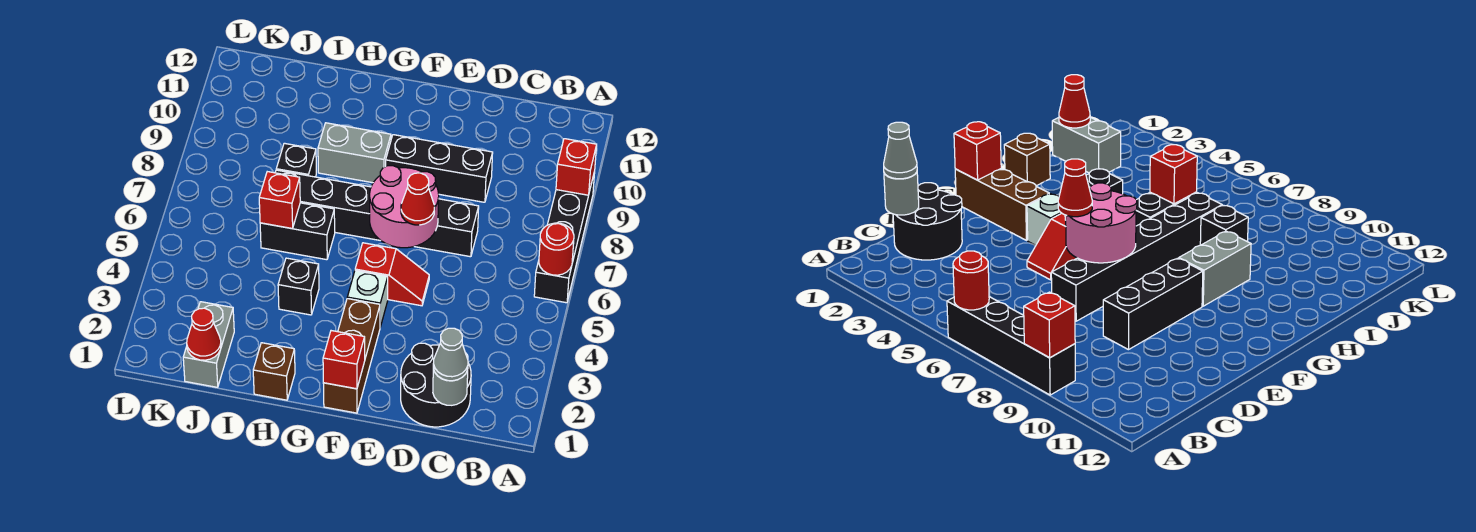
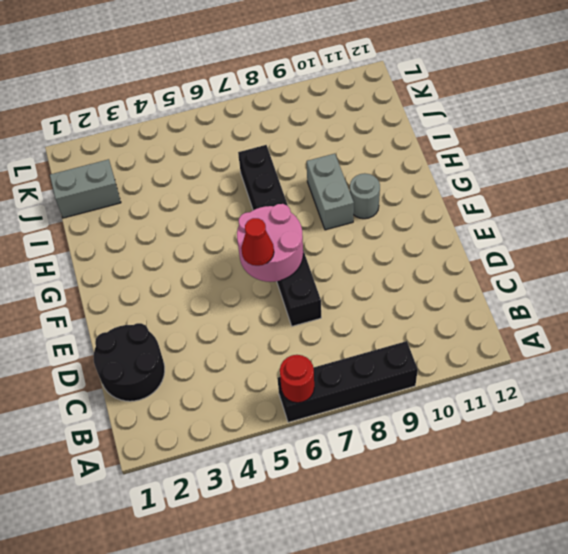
grey round brick G10 level 1 -> grey round brick C1 level 2
none -> black brick D9:F9 level 1
none -> red slope E5:F5 level 1 top F
none -> brown brick F1:F3 level 1

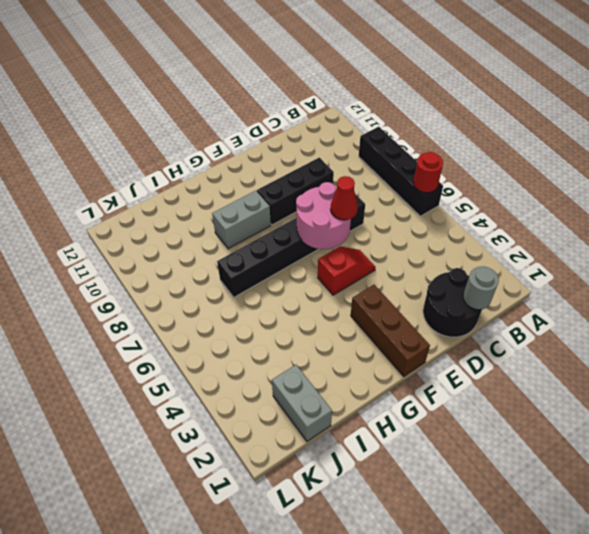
none -> white brick F4 level 1
none -> brown brick H1 level 1
none -> black brick H4 level 1

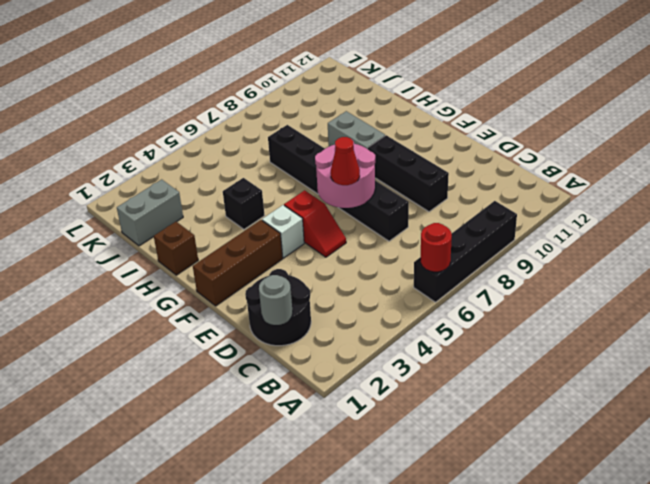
none -> black brick H6:I6 level 1
none -> black brick I8 level 1
none -> red brick A9 level 2

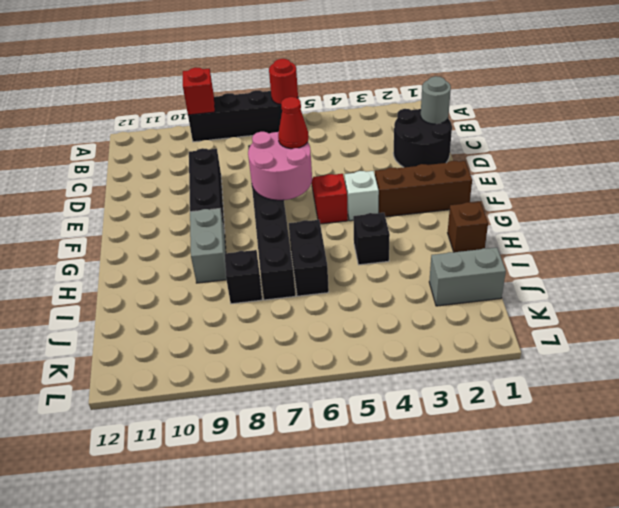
none -> red brick F1 level 2
none -> red brick I6 level 2
none -> red cone J1 level 2

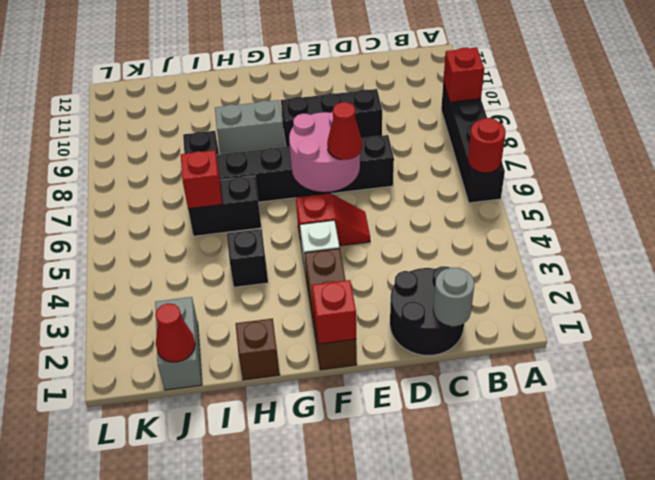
none -> grey cone C1 level 3

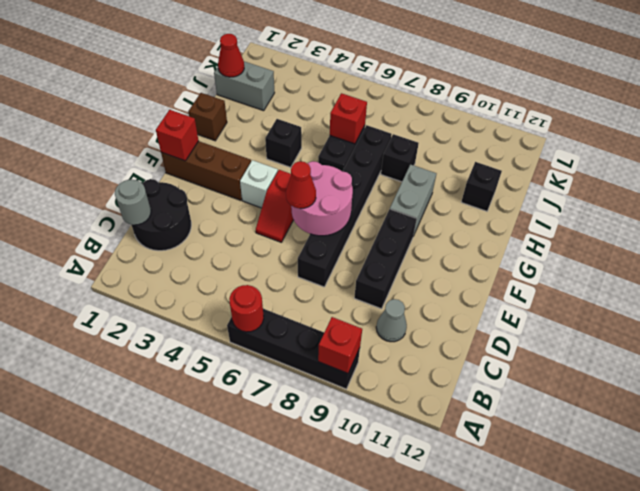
grey cone C10 level 1 -> grey cone C1 level 3
black brick I11 level 1 -> none

